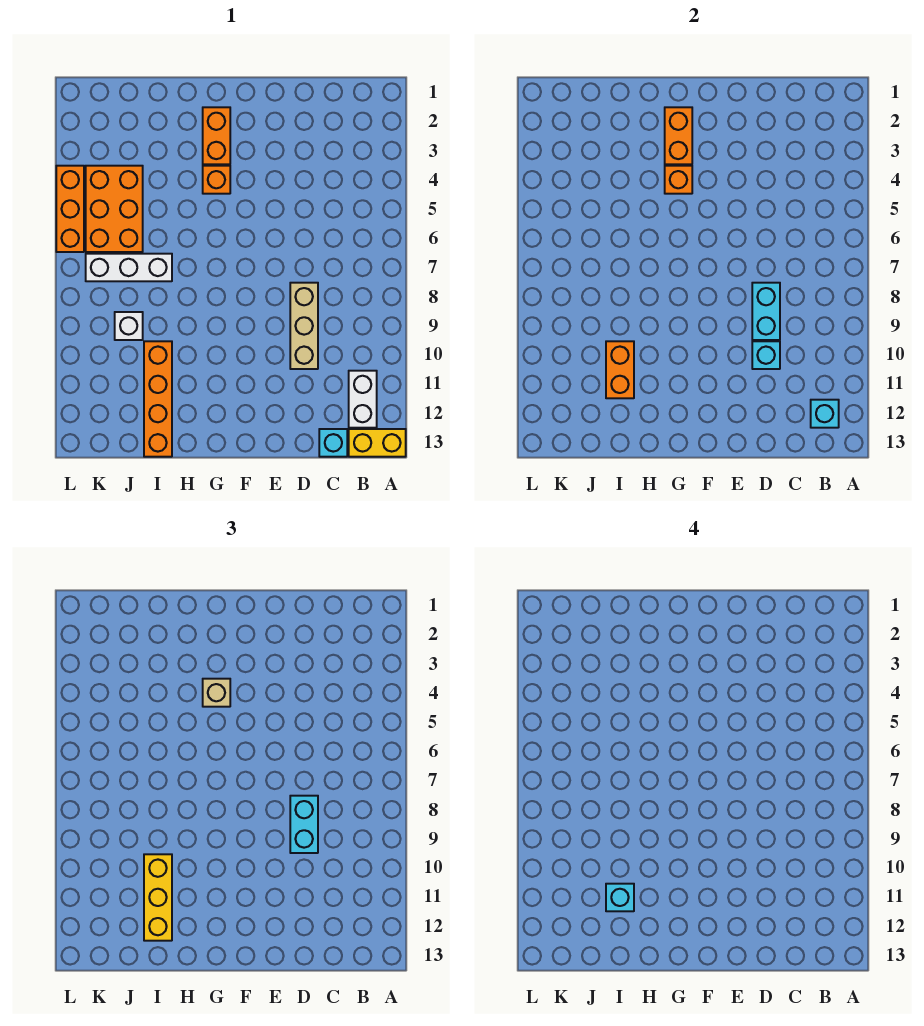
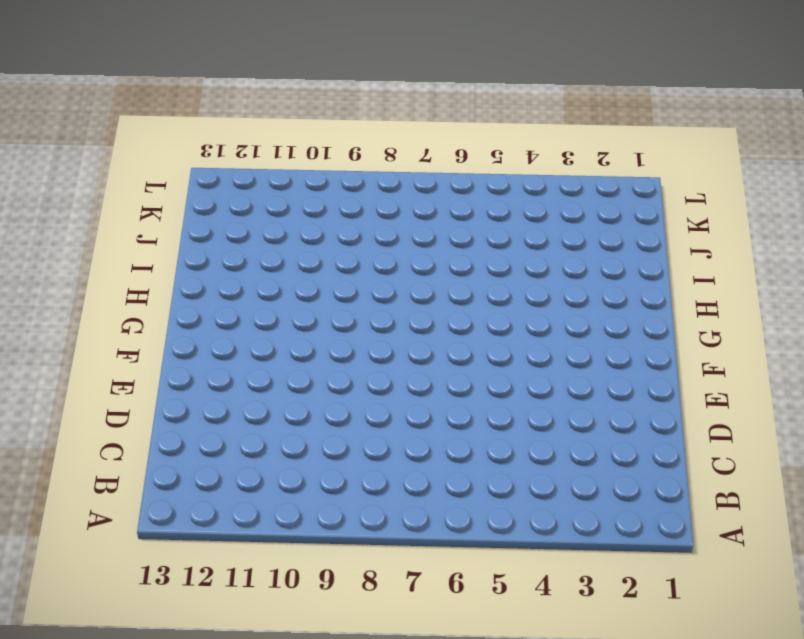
none -> yellow brick A13:B13 level 1
none -> white brick B11:B12 level 1
none -> cyan brick C13 level 1

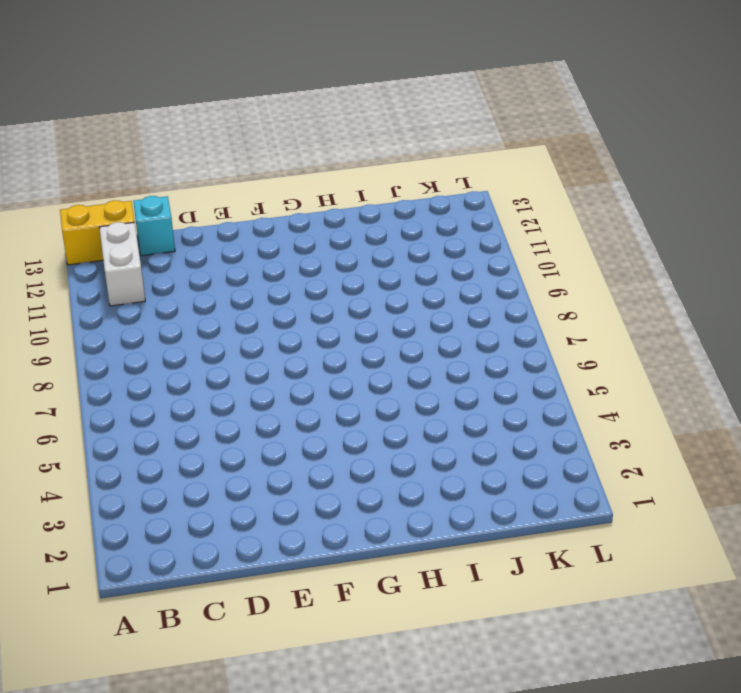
none -> tan brick D8:D10 level 1
none -> orange brick G2:G3 level 1
none -> orange brick G4 level 1

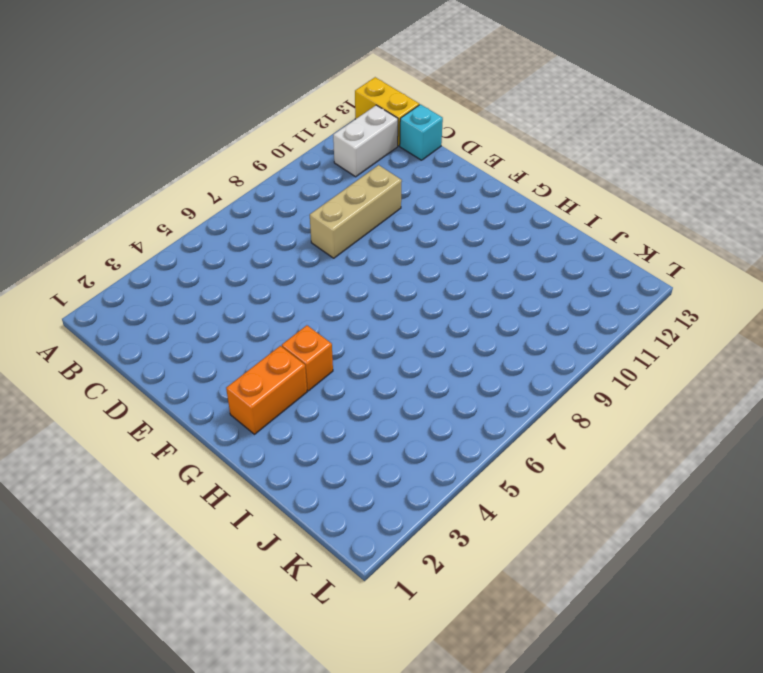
none -> white brick I7:K7 level 1
none -> orange brick I10:I13 level 1
none -> orange brick J4:K6 level 1

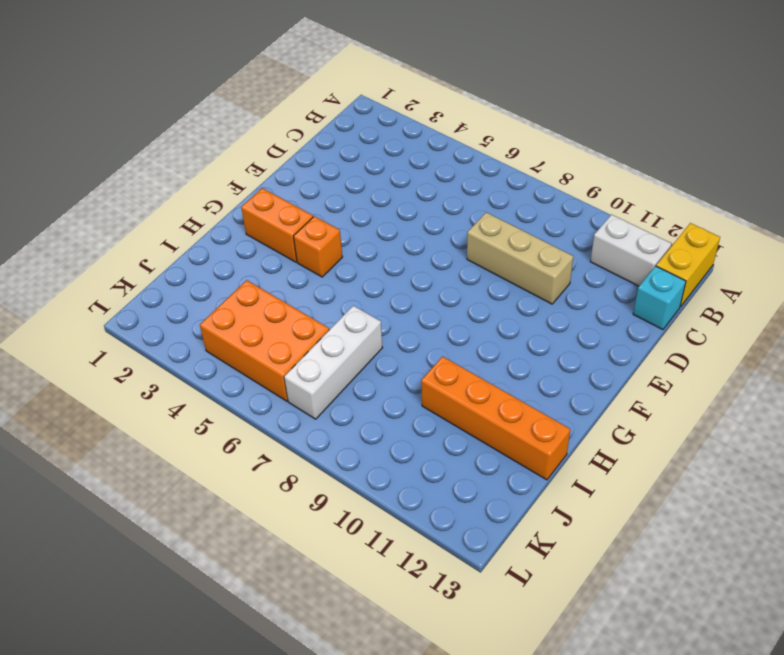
none -> white brick J9 level 1
none -> orange brick L4:L6 level 1
none -> cyan brick B12 level 2

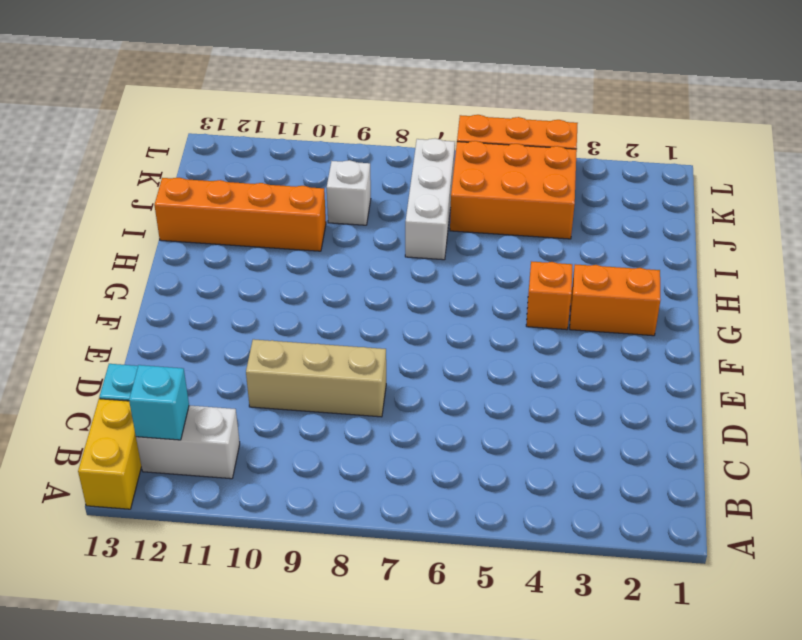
none -> cyan brick D8:D9 level 2
none -> cyan brick D10 level 2
none -> orange brick G2:G3 level 2

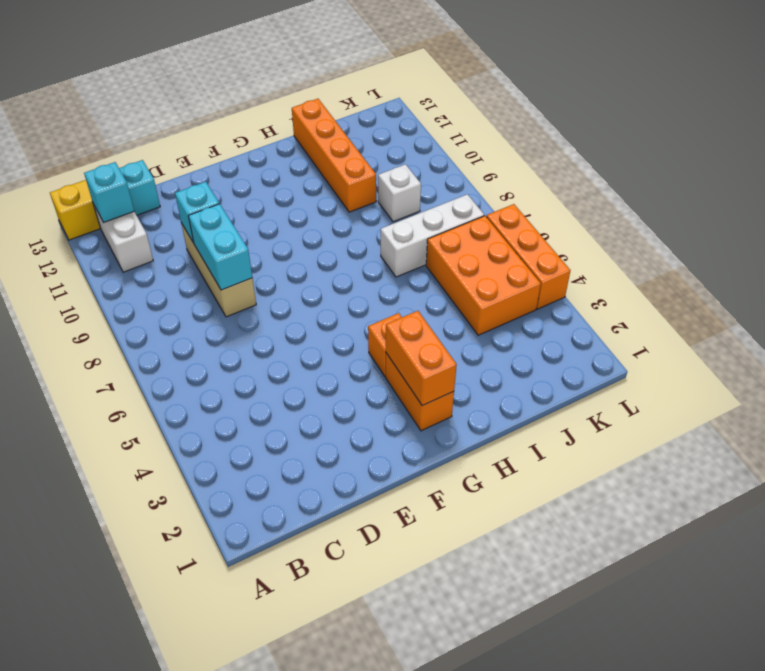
none -> orange brick G4 level 2
none -> orange brick I10:I11 level 2
none -> cyan brick D8:D9 level 3

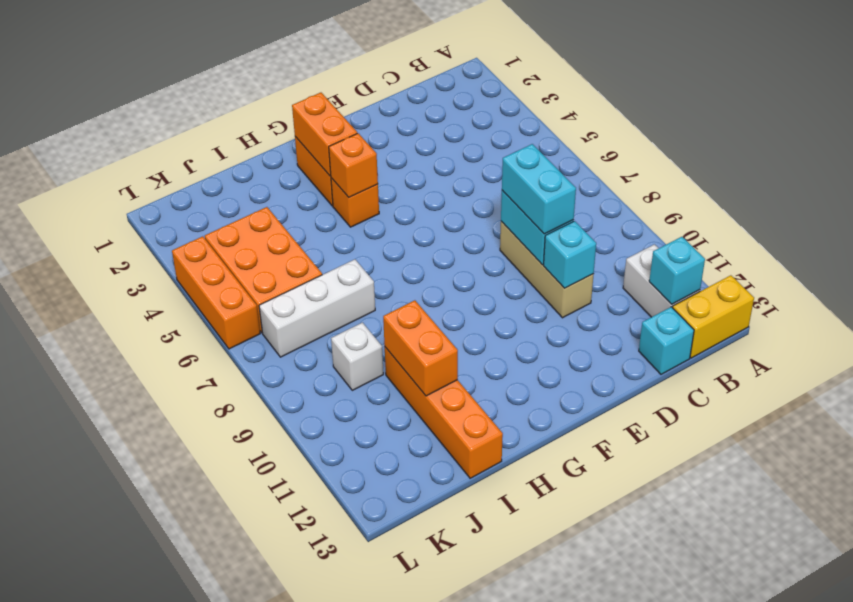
none -> tan brick G4 level 3
none -> yellow brick I10:I12 level 3
none -> cyan brick I11 level 4

